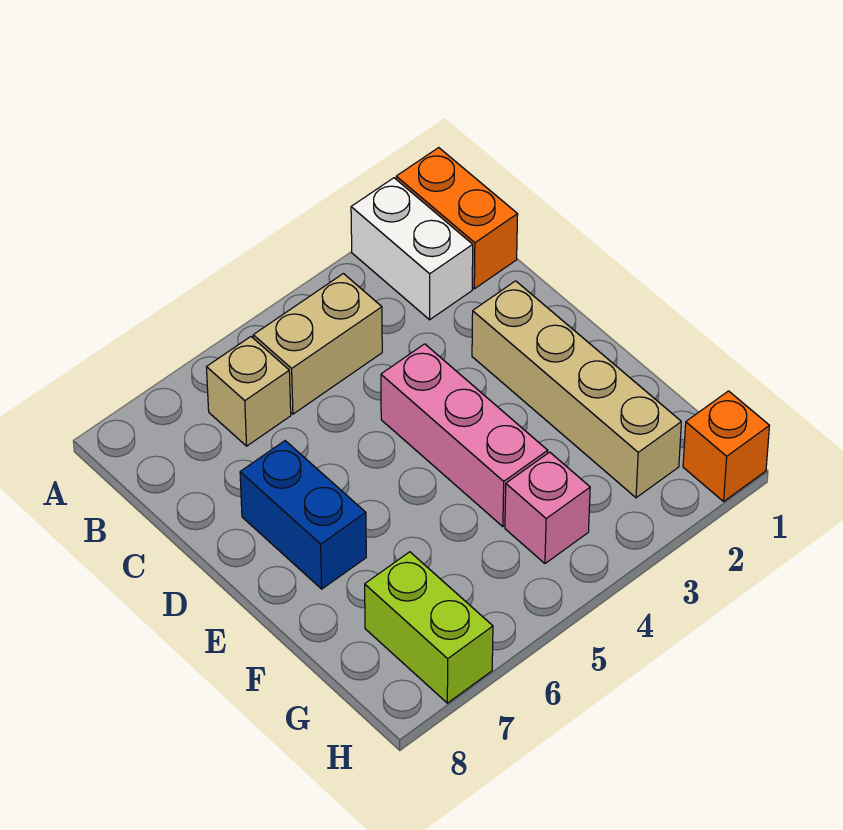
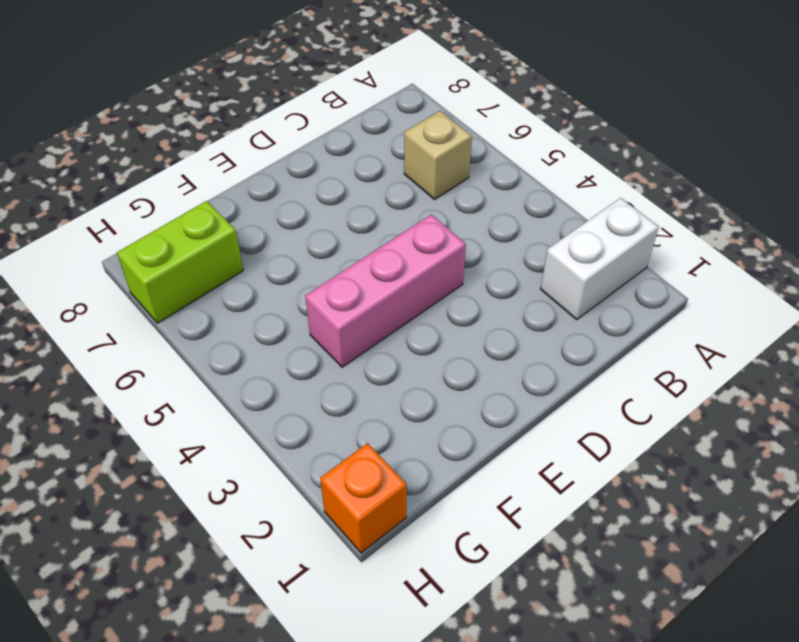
none -> orange brick A1:B1 level 1
none -> tan brick B4:B5 level 1

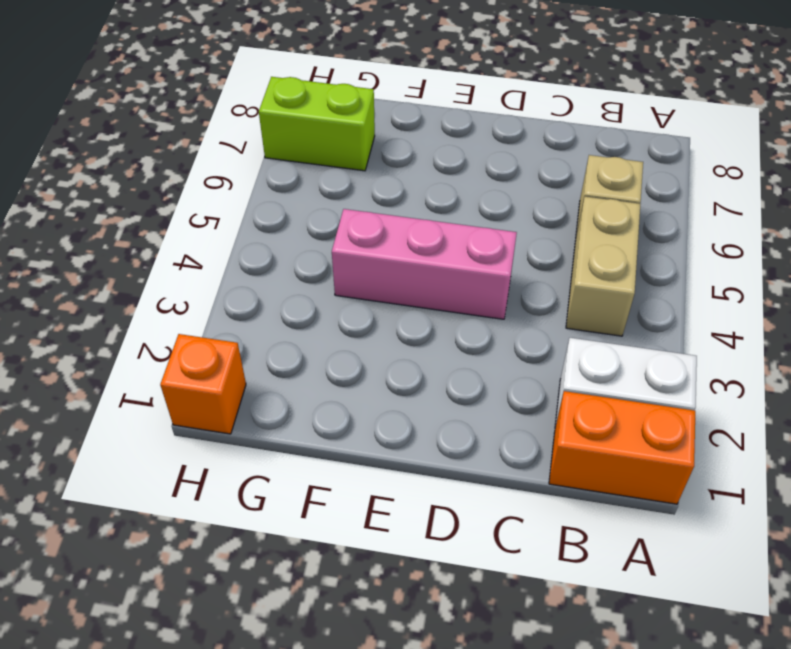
none -> tan brick D2:G2 level 1
none -> blue brick D7:E7 level 1

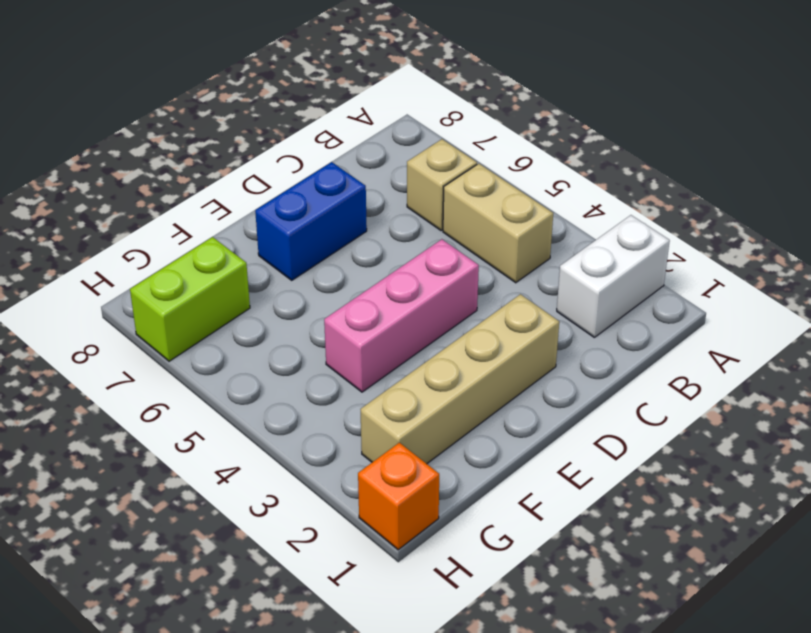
none -> orange brick A1:B1 level 1
none -> pink brick G4 level 1

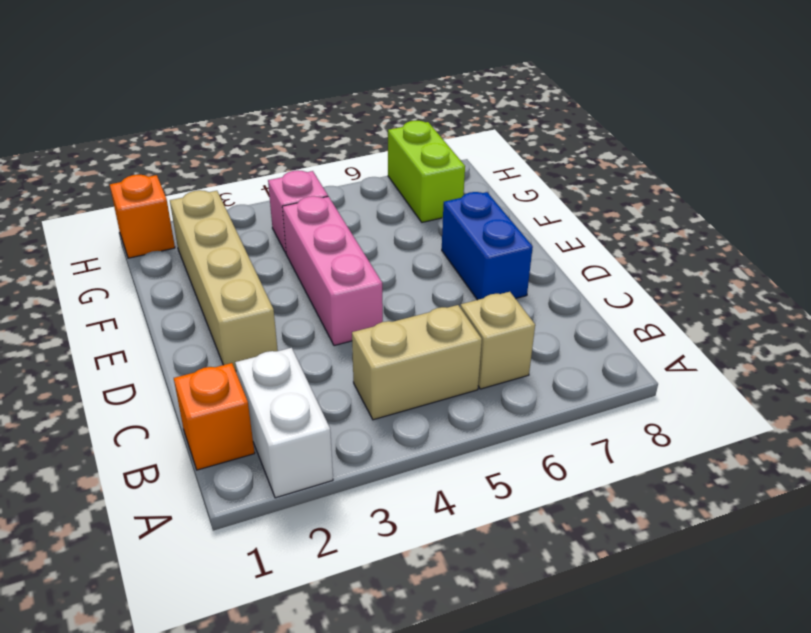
orange brick B1 level 1 -> orange brick A1:B1 level 1

